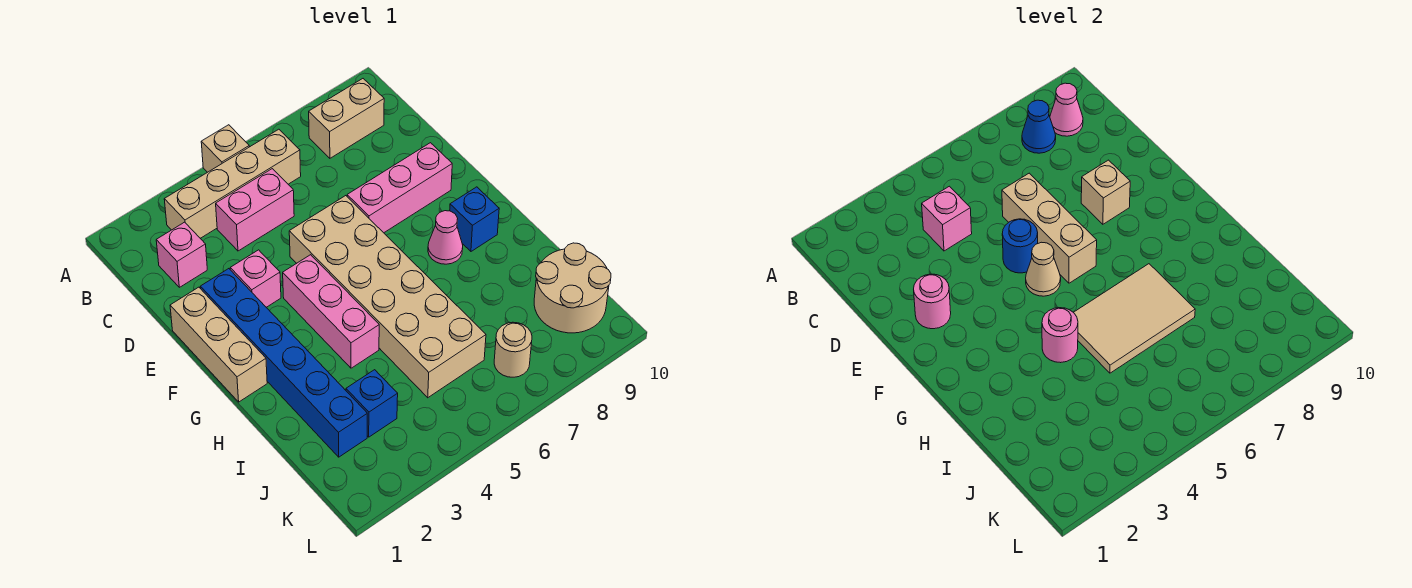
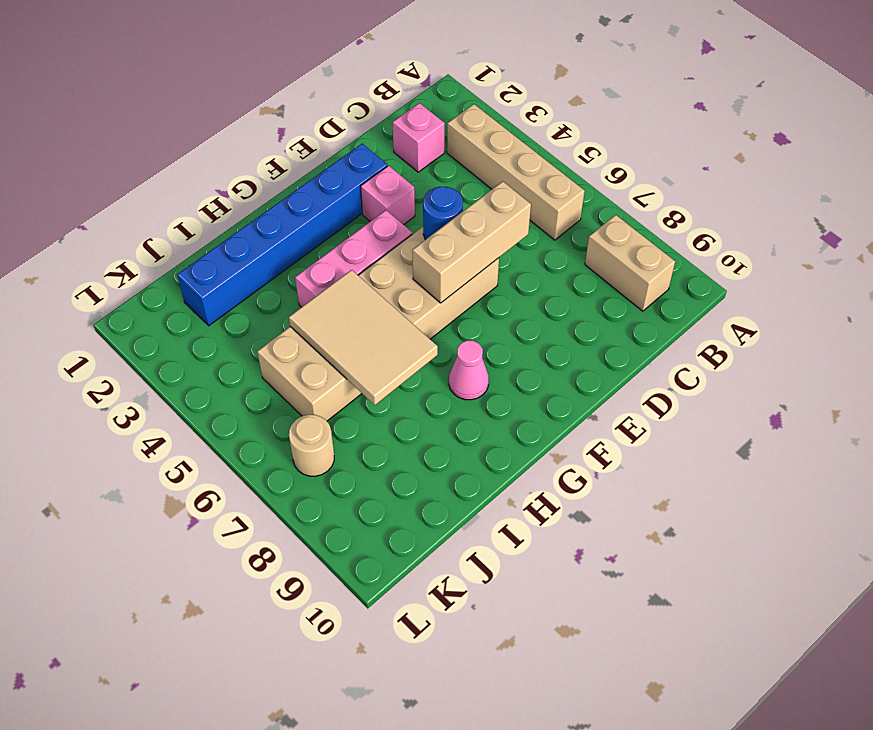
none -> tan brick A5 level 1
none -> pink brick C4:C5 level 1
none -> tan brick E1:G1 level 1

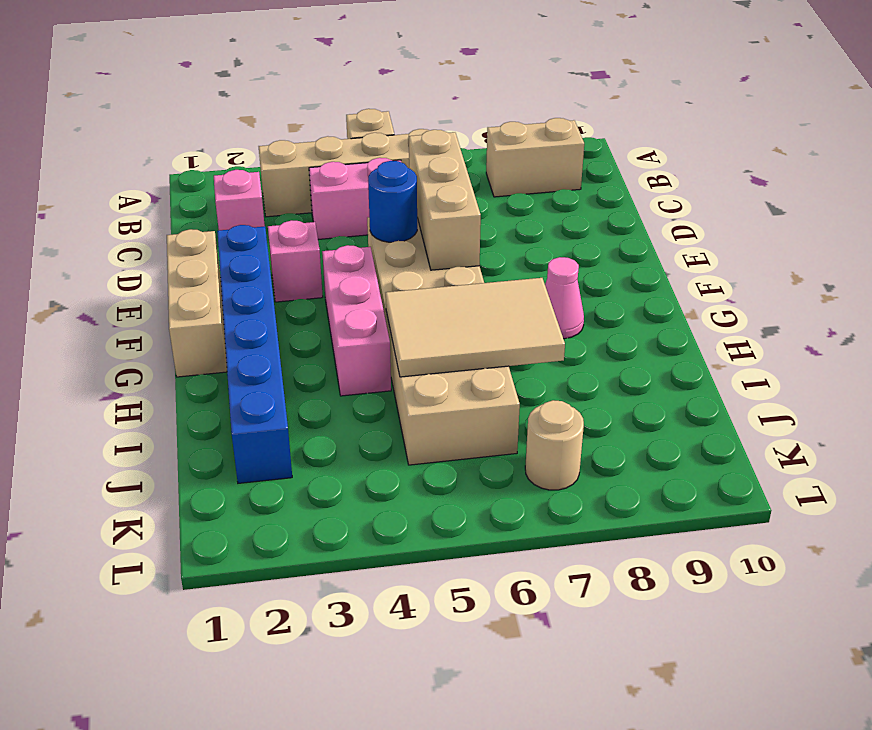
none -> pink brick E7:E9 level 1
none -> blue brick G9 level 1
none -> blue brick J3 level 1

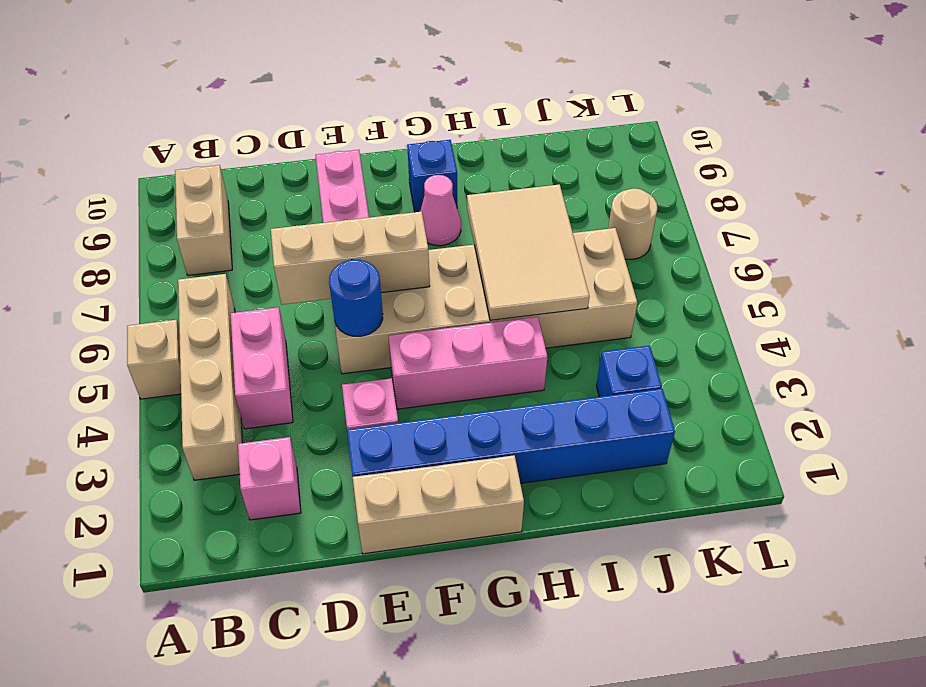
none -> tan round brick J9:K10 level 1
none -> blue cone B8 level 2
none -> pink cone B9 level 2

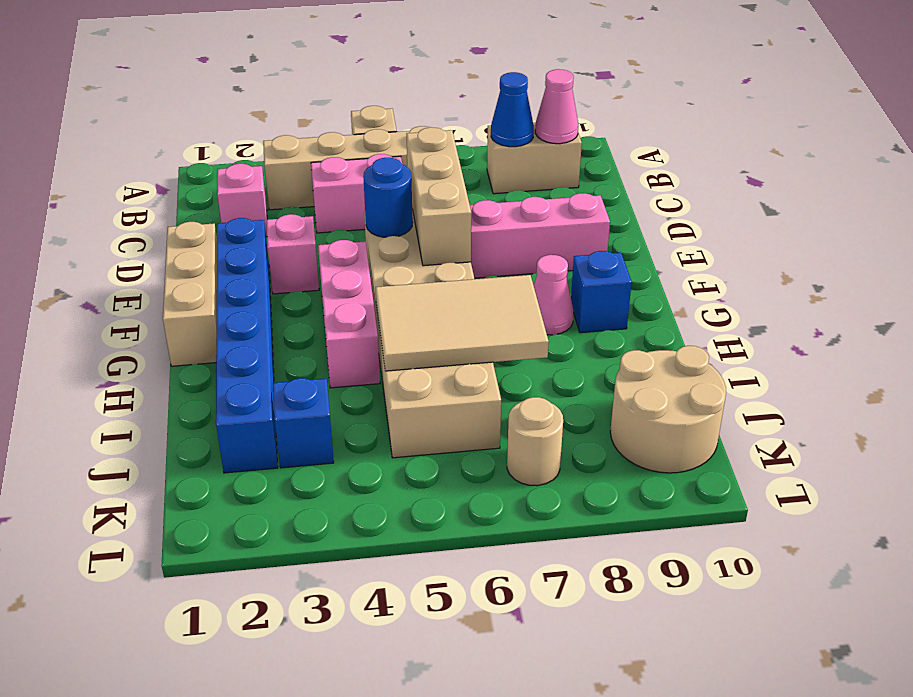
none -> pink brick C4 level 2
none -> pink round brick E2 level 2
none -> tan brick E8 level 2

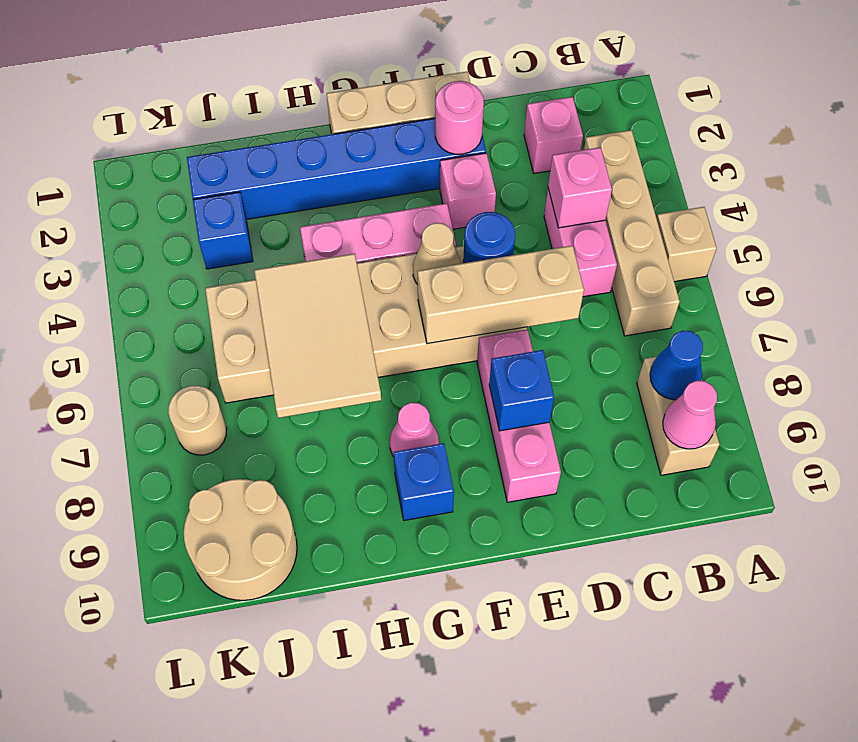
blue brick E8 level 2 -> tan brick E8 level 2
none -> pink round brick H4 level 2

